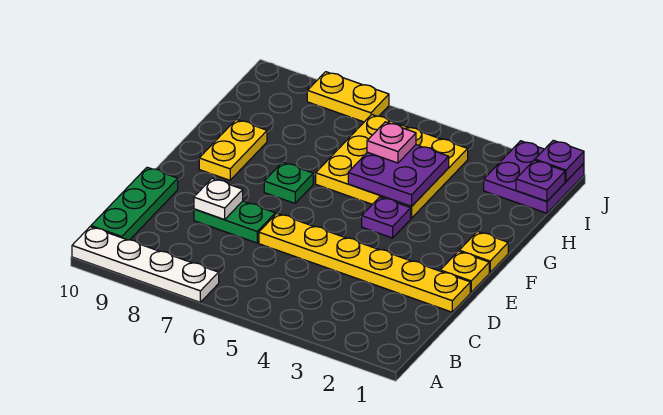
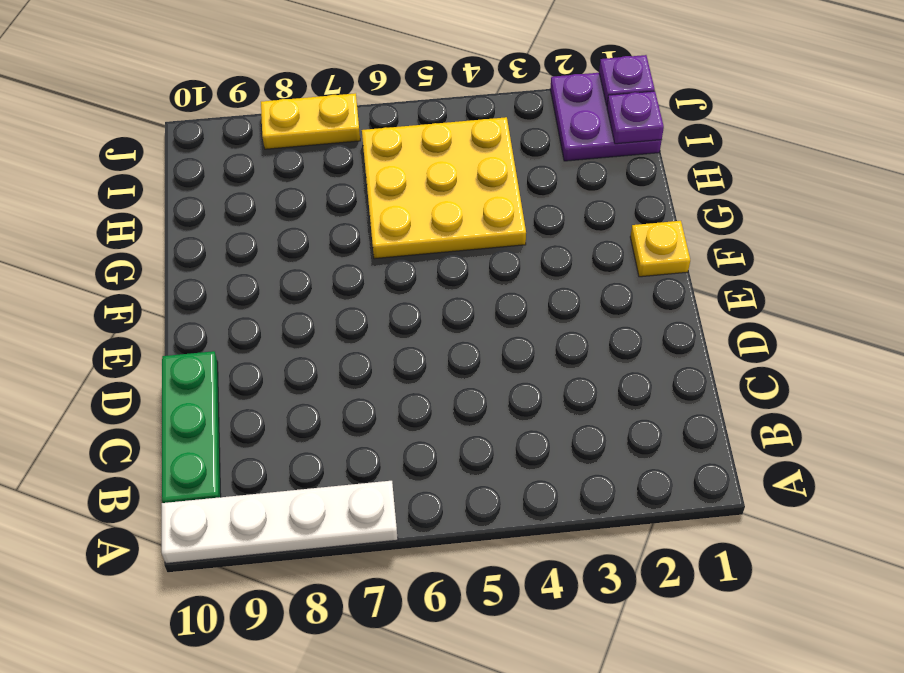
none -> yellow plate D1:D6 level 1
none -> green plate D7:D8 level 1
none -> yellow plate E1 level 1

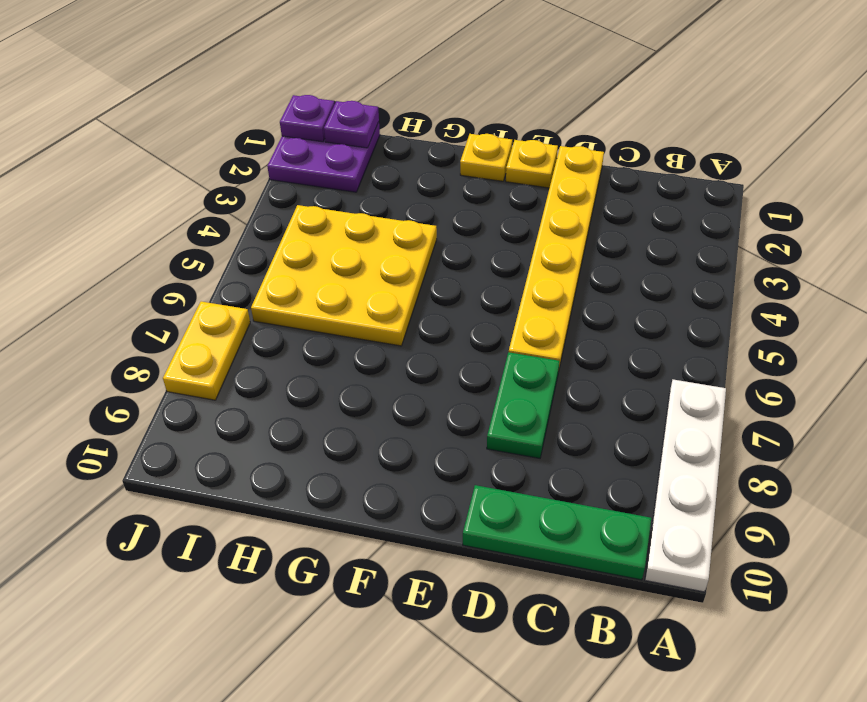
none -> purple plate F4 level 1
none -> green plate F7 level 1
none -> yellow plate F9:G9 level 1

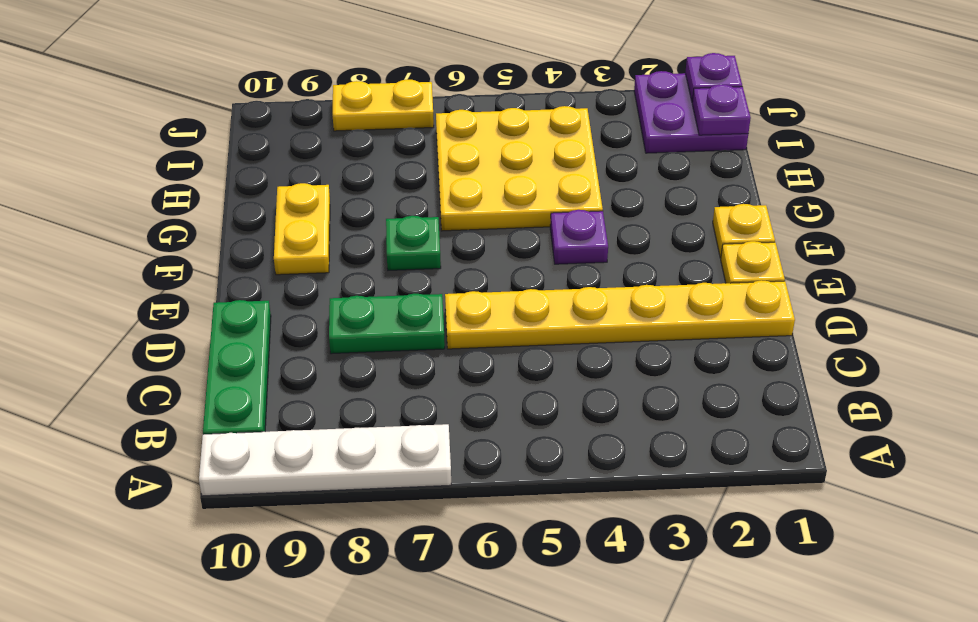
none -> white plate D8 level 2
none -> purple plate G4:H5 level 2
none -> pink plate H5 level 3

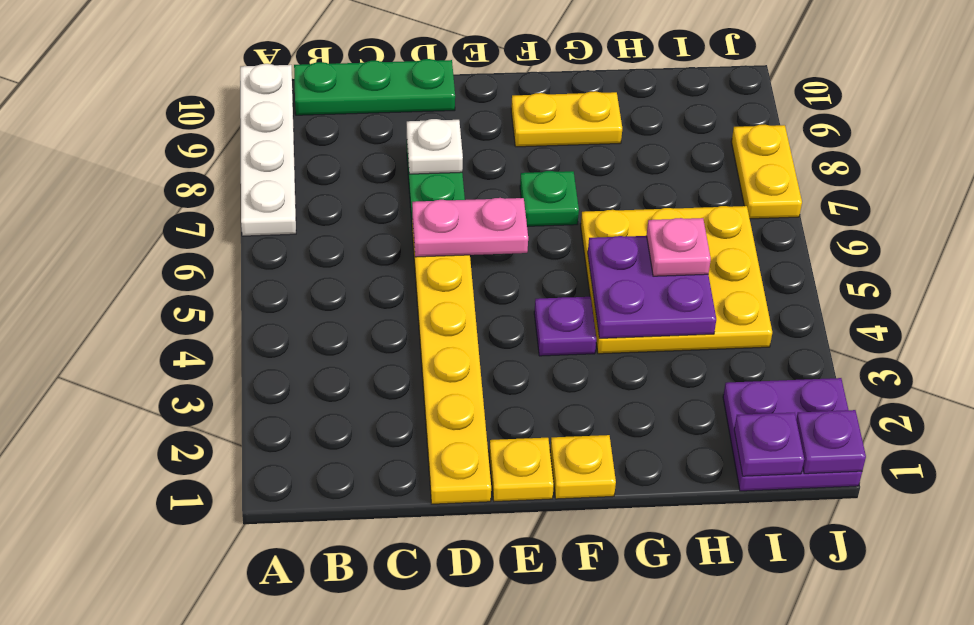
pink plate D6:E6 level 2 -> none

